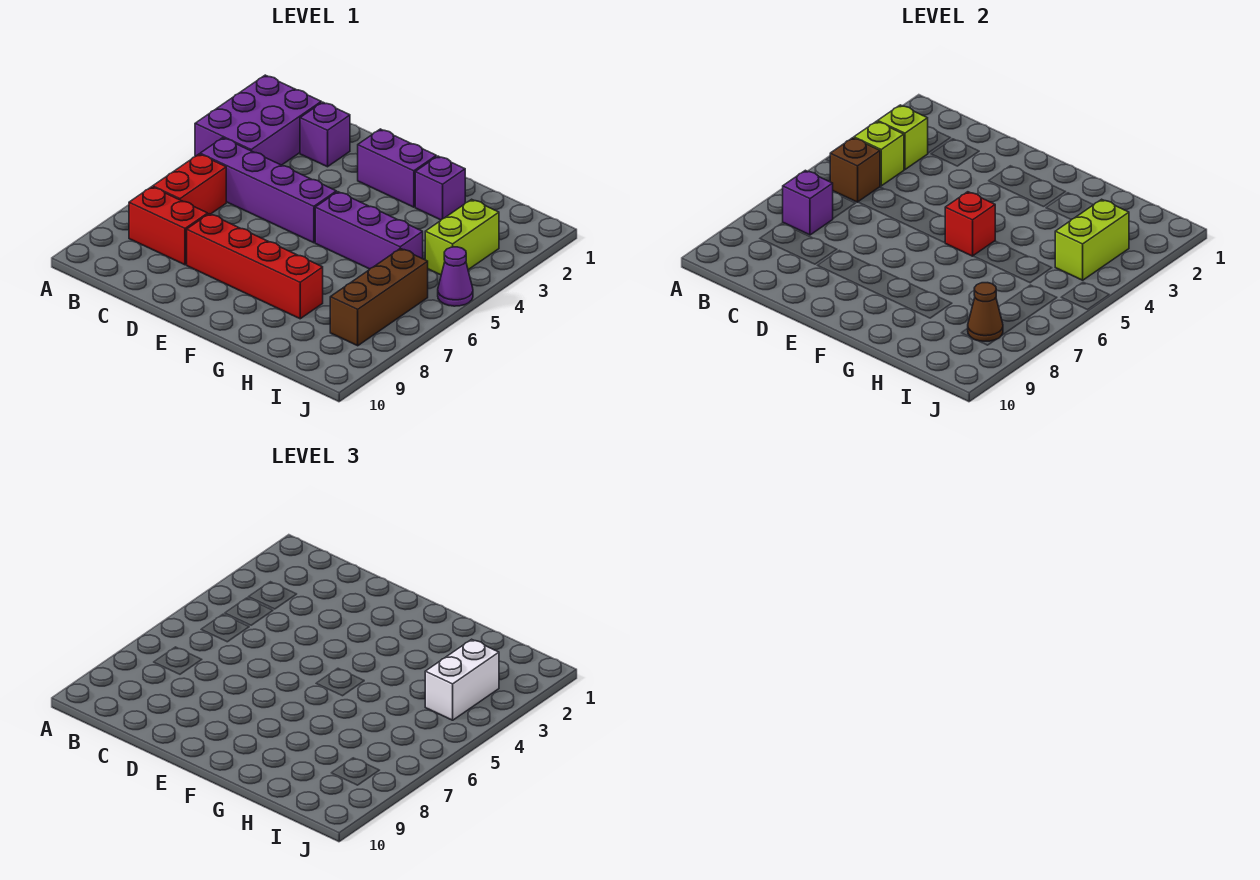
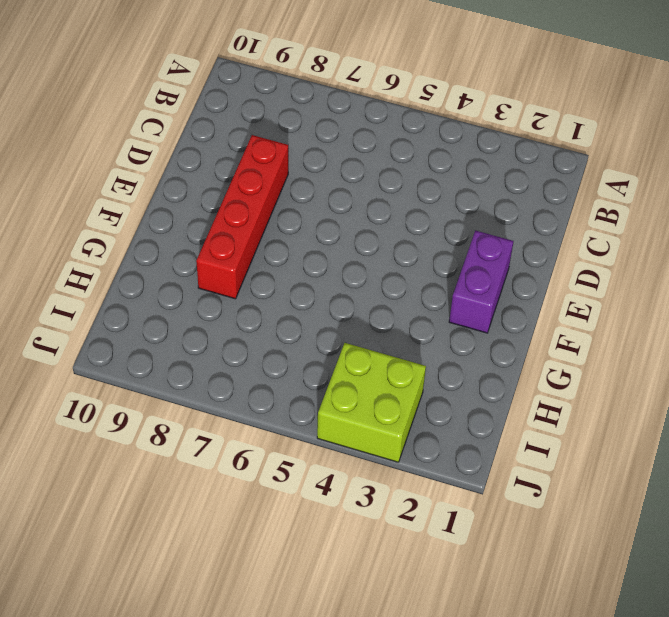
lime brick I3:J4 level 1 -> lime brick I3:I4 level 1
none -> purple brick A2:B4 level 1
none -> purple brick B5:E5 level 1
none -> red brick B6:B7 level 1

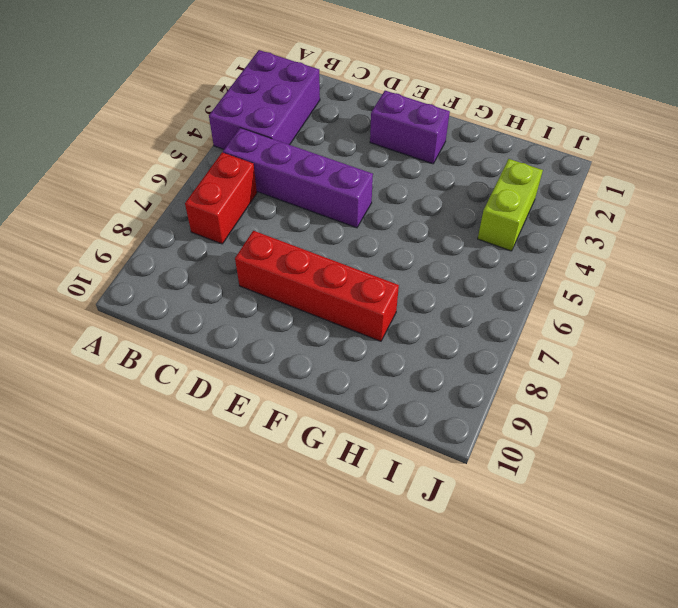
none -> red brick B8:C8 level 1
none -> purple brick C2 level 1
none -> purple brick F5:H5 level 1

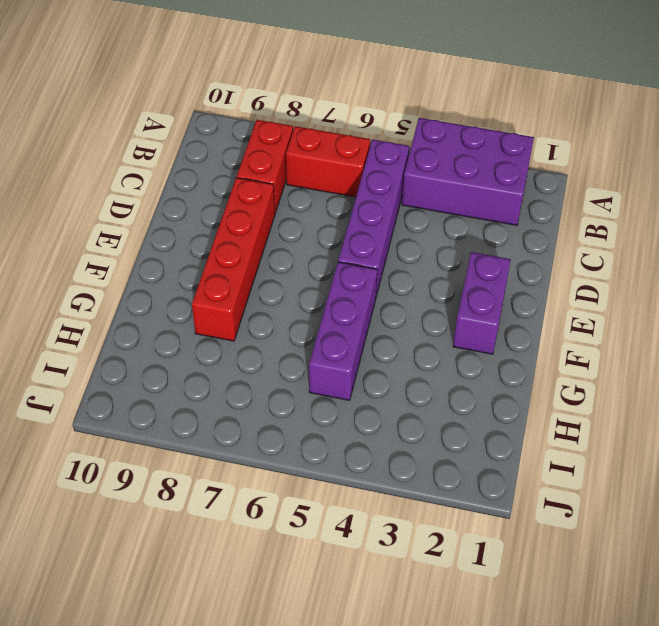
none -> purple brick C2 level 1
none -> purple brick G2 level 1
none -> lime brick I3:I4 level 1

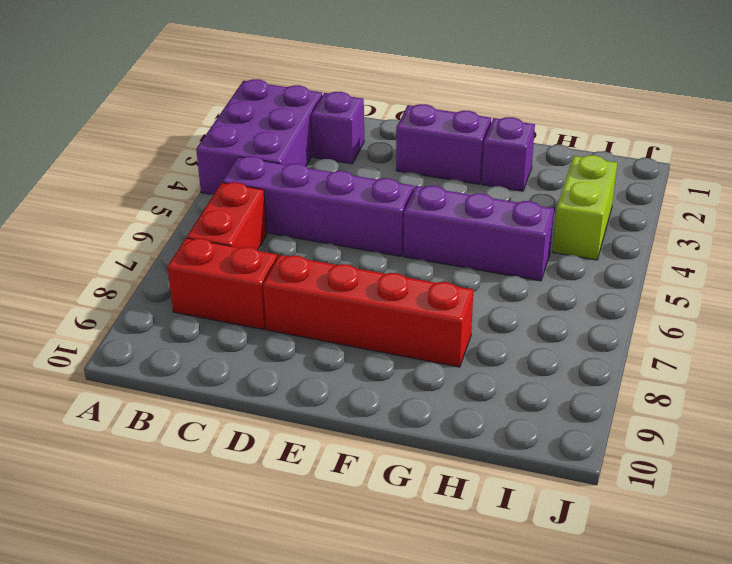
none -> brown brick I6:I8 level 1
none -> purple cone J5 level 1
none -> lime brick B3 level 2

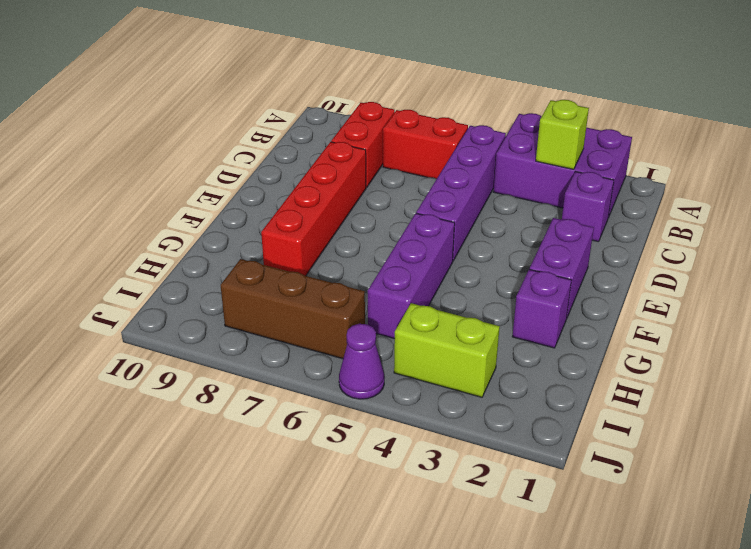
none -> lime brick B4 level 2
none -> brown brick B5 level 2
none -> purple brick B7 level 2

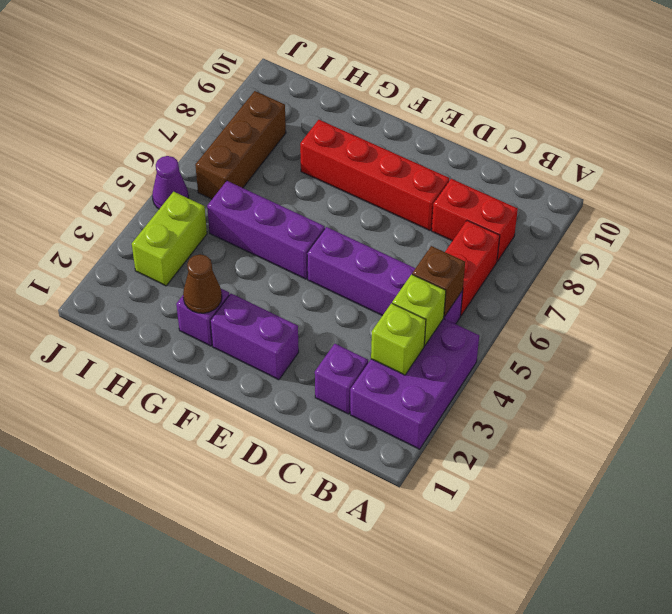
brown cone G2 level 2 -> brown cone I8 level 2
none -> purple brick B7 level 2
none -> red brick F5 level 2
none -> lime brick I3:I4 level 2

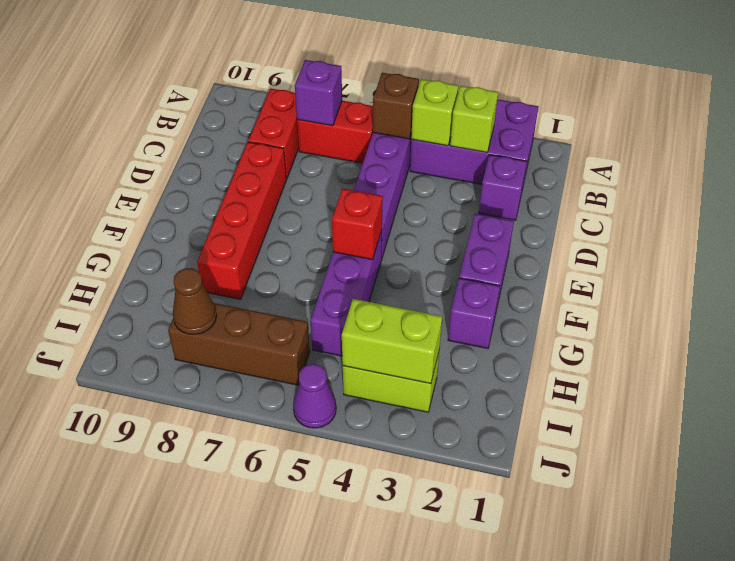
none -> white brick I3:I4 level 3

